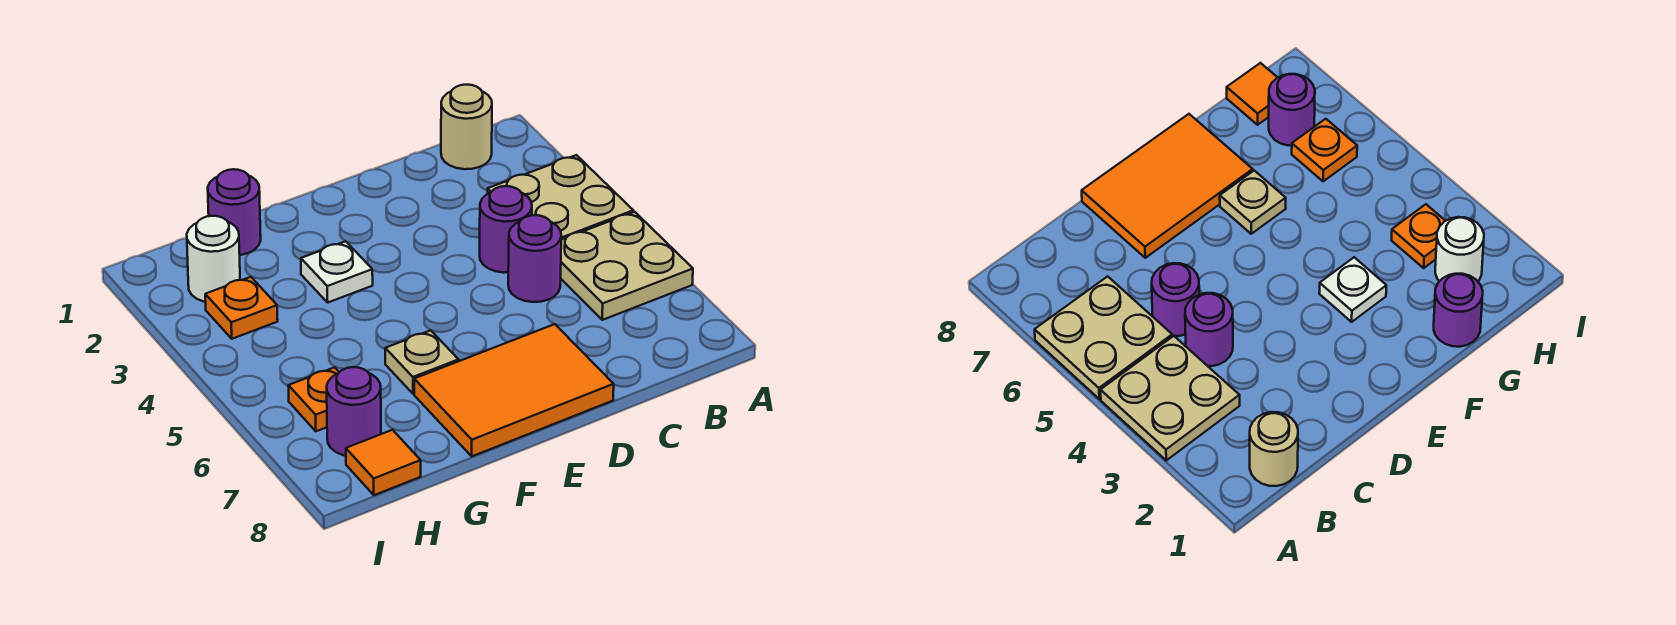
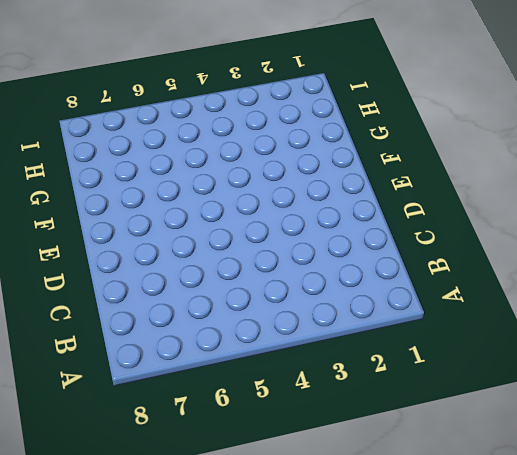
none -> tan plate A3:B4 level 1
none -> tan plate A5:B6 level 1
none -> tan round brick B1 level 1

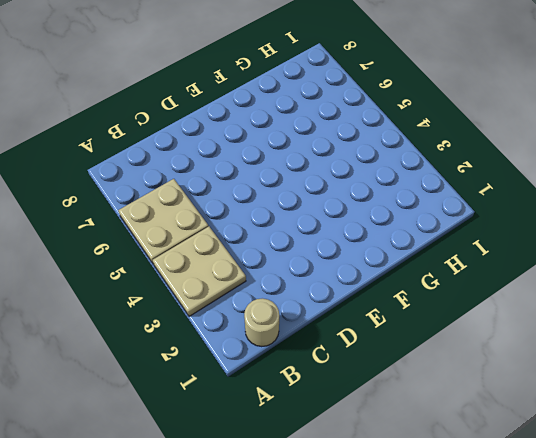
none -> purple round brick C4 level 1
none -> purple round brick C5 level 1
none -> orange tile D7:F8 level 1

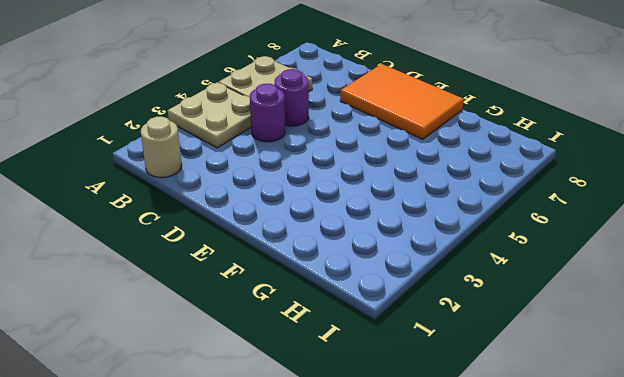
none -> white plate F3 level 1
none -> tan plate F6 level 1
none -> purple round brick G1 level 1

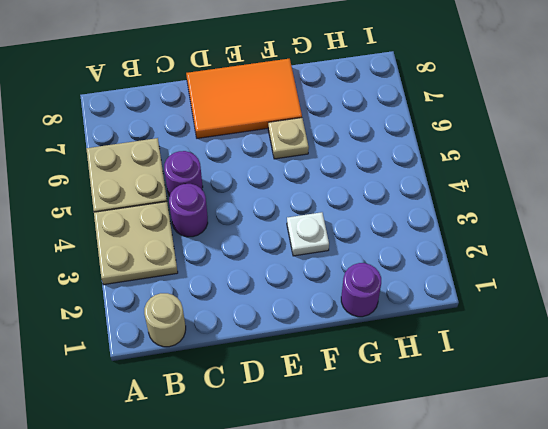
none -> white round brick H2 level 1
none -> orange plate H3 level 1
none -> orange plate H6 level 1

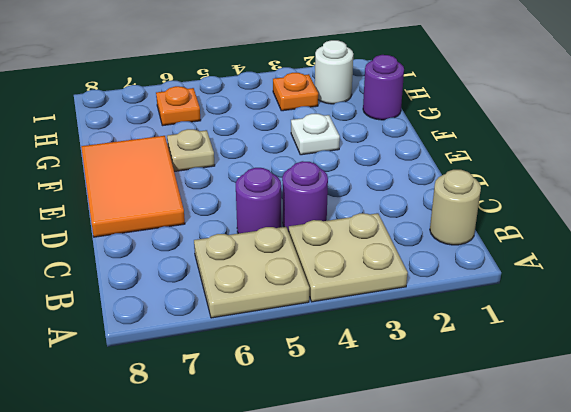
none -> purple round brick H7 level 1
none -> orange tile H8 level 1

